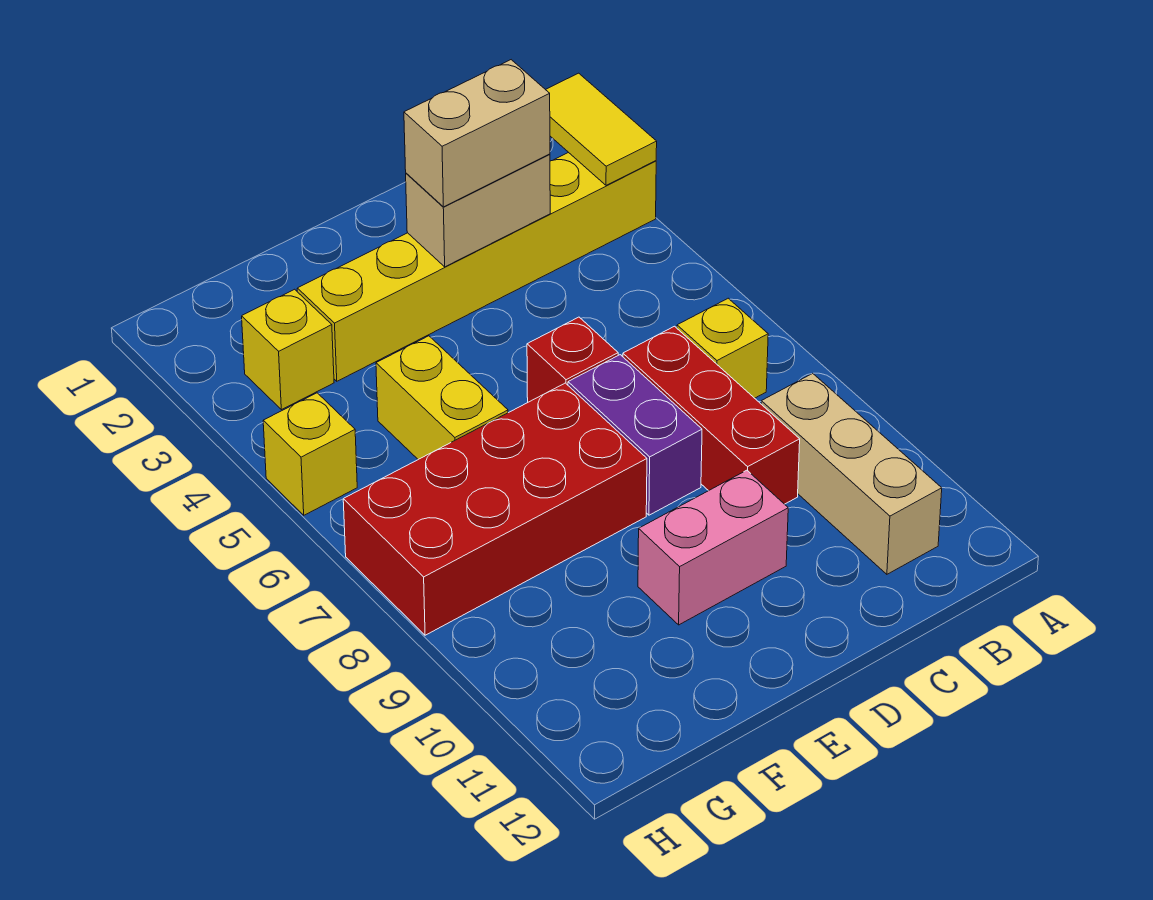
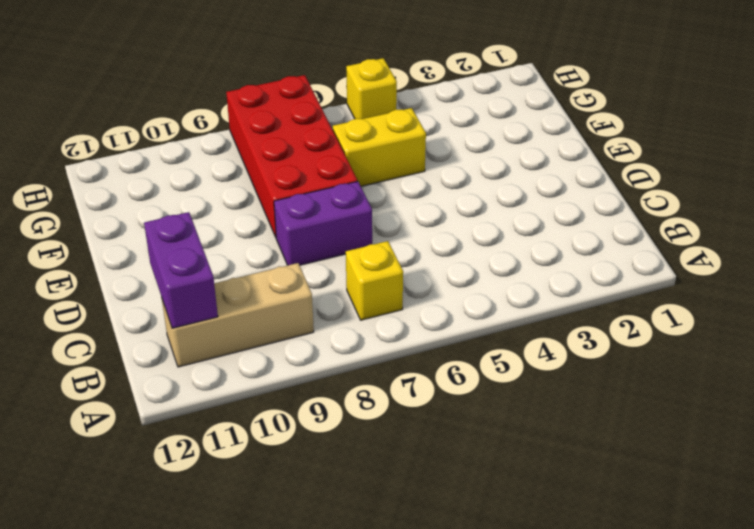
purple brick B11:C11 level 2 -> none
none -> yellow brick A3:F3 level 1
none -> red brick C7:C9 level 1
none -> red brick D6 level 1

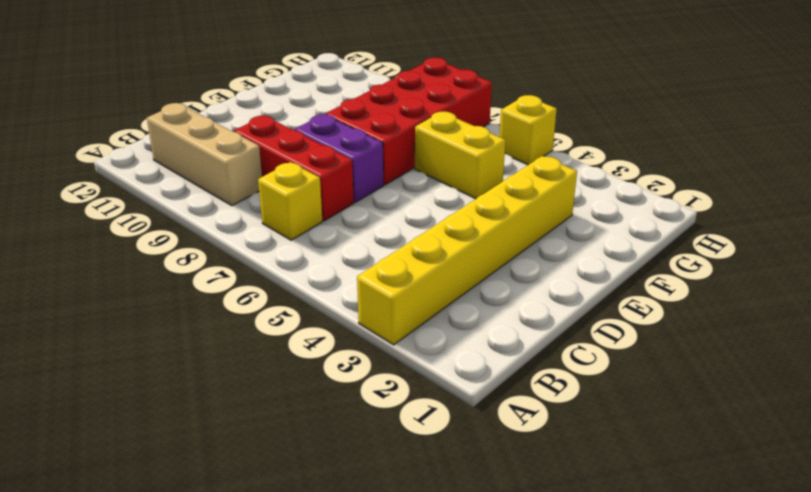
none -> red brick D6 level 1
none -> pink brick D10:E10 level 1
none -> yellow brick G3 level 1

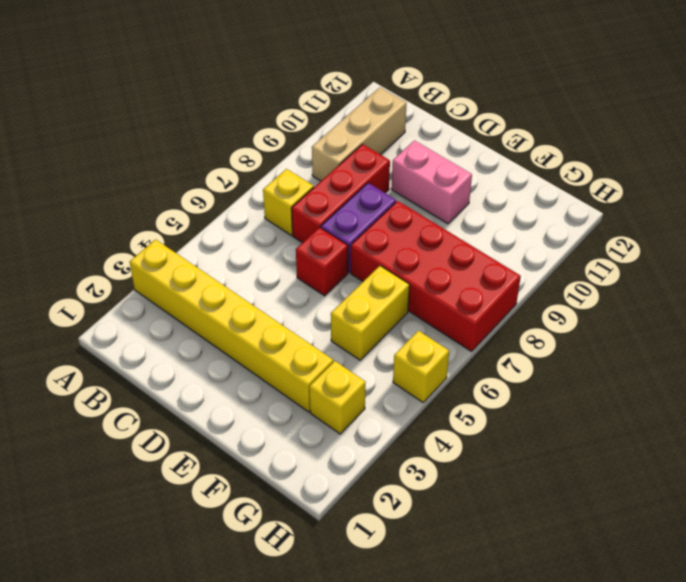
none -> yellow tile A2:A3 level 2
none -> tan brick C3:D3 level 2
none -> tan brick C3:D3 level 3

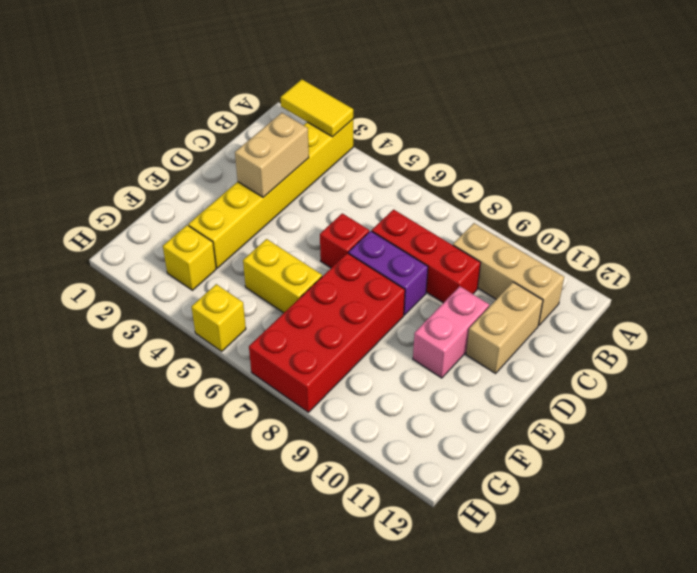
tan brick C11:D11 level 1 -> tan brick C3:D3 level 3
none -> yellow brick B7 level 1

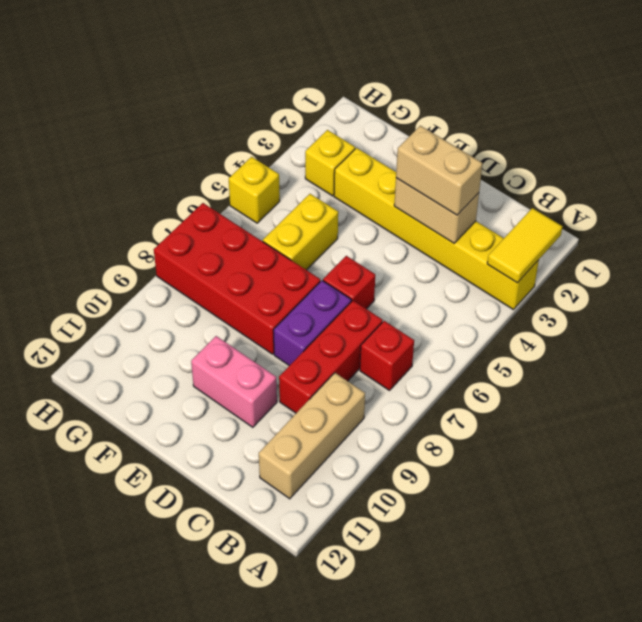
red brick B7 level 1 -> yellow brick B7 level 1

